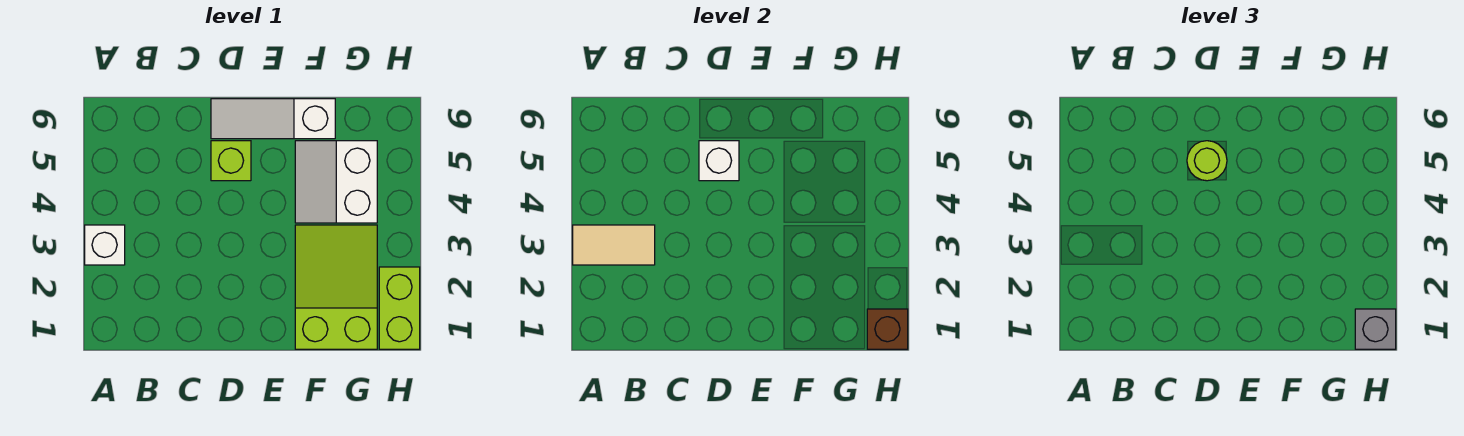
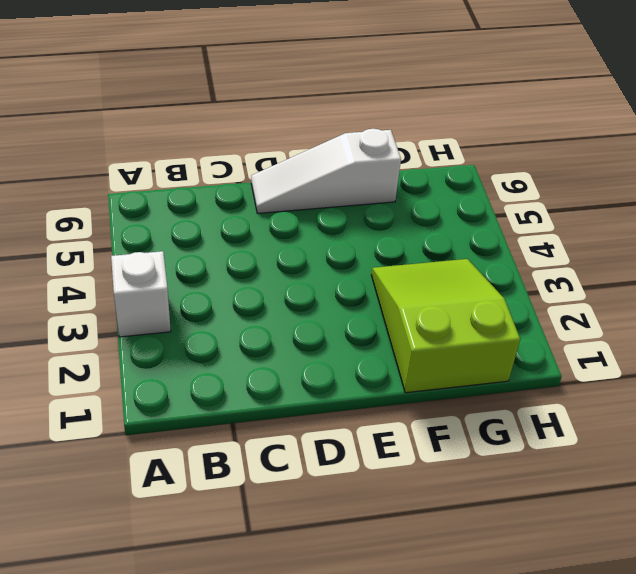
none -> lime brick D5 level 1
none -> white slope F4:G5 level 1 top G

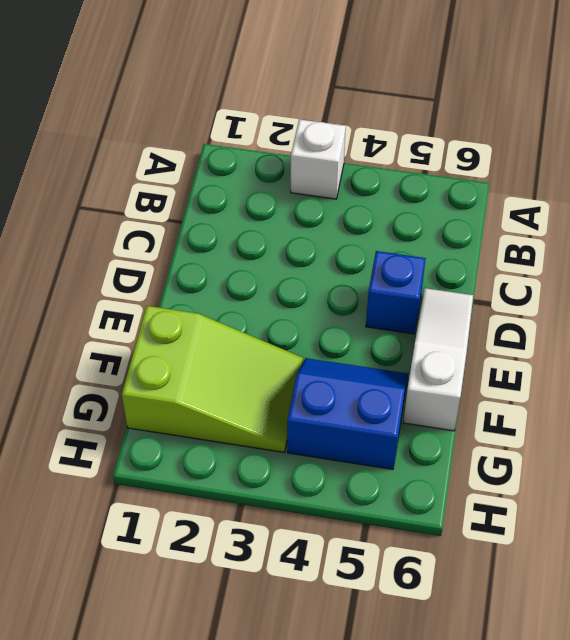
blue brick D5 level 1 -> lime brick D5 level 1
blue slope F4:G5 level 1 top G -> white slope F4:G5 level 1 top G
none -> lime brick H1:H2 level 1
none -> tan tile A3:B3 level 2

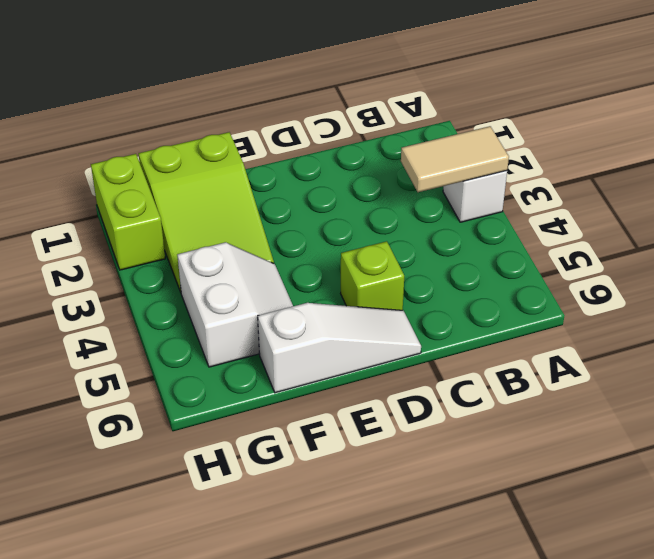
none -> white brick D5 level 2
none -> brown brick H1 level 2

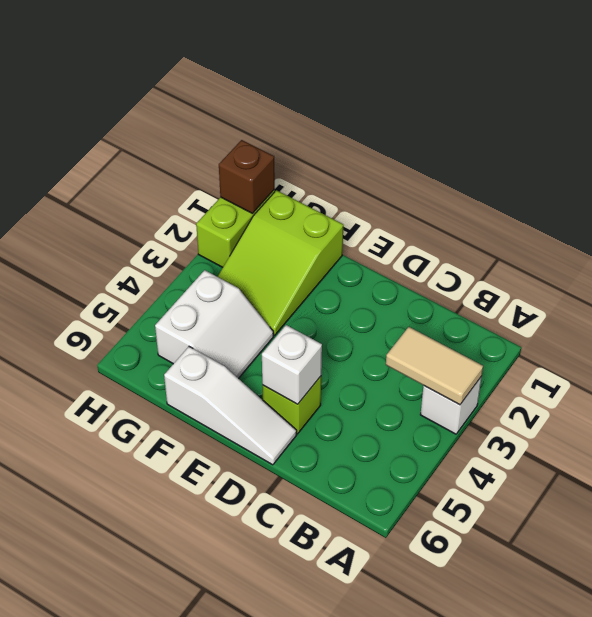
none -> lime round brick D5 level 3
none -> grey brick H1 level 3

